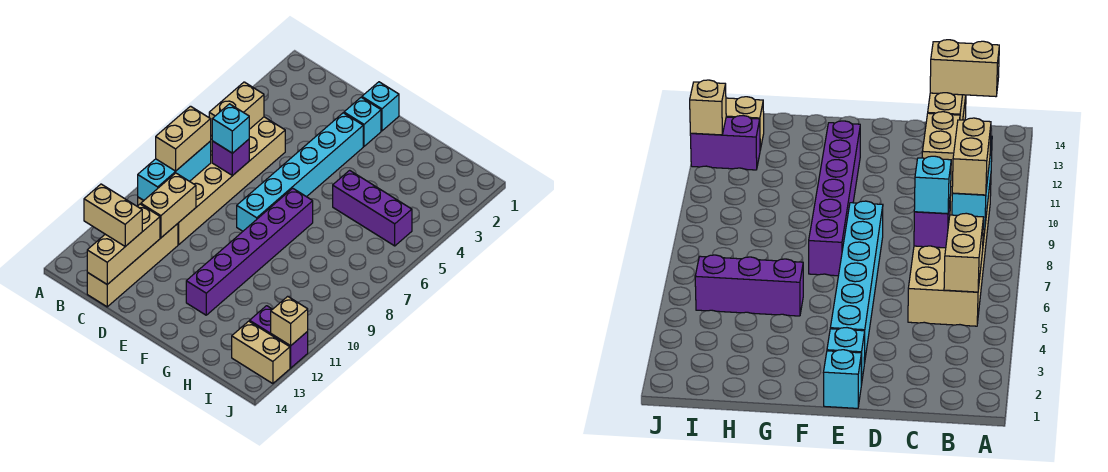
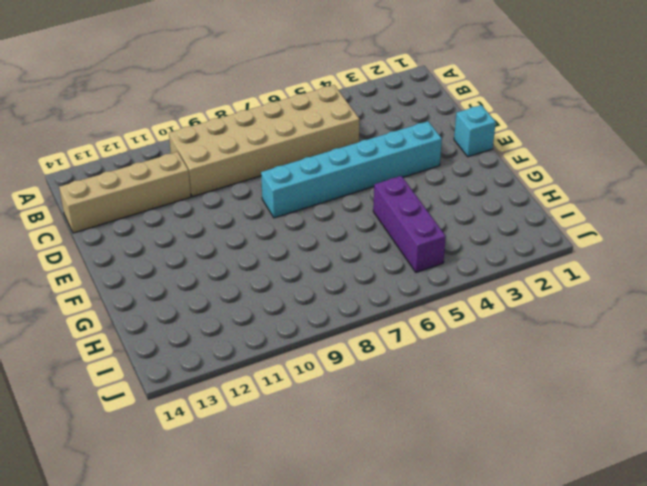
none -> cyan brick E2 level 1
none -> purple brick F7:F12 level 1
none -> purple brick I12:J12 level 1

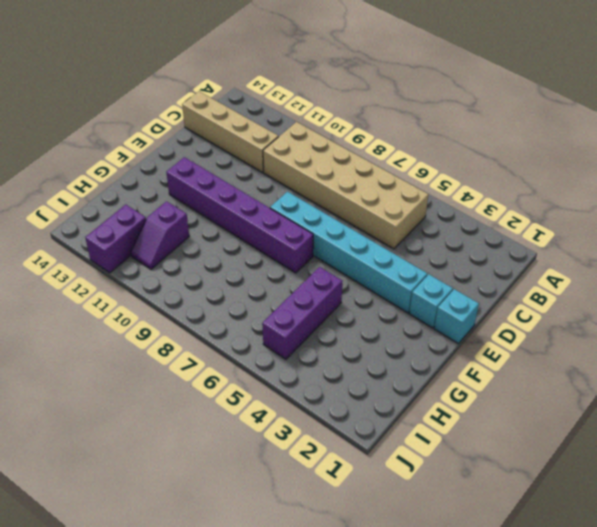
purple slope H11:I11 level 1 top H -> none
none -> tan brick I13:J13 level 1
none -> tan brick B5:B6 level 2
none -> cyan brick B8:B10 level 2

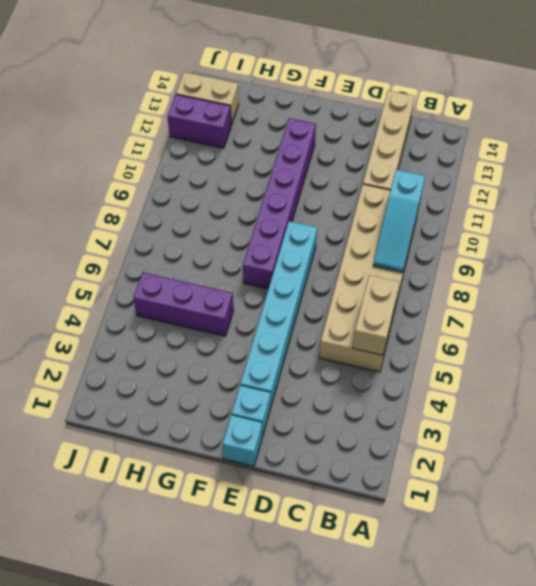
cyan slope B8:B10 level 2 top 10 -> cyan brick B8:B10 level 2
none -> purple brick C7 level 2
none -> tan brick C10:C11 level 2
none -> tan brick C12:C14 level 2

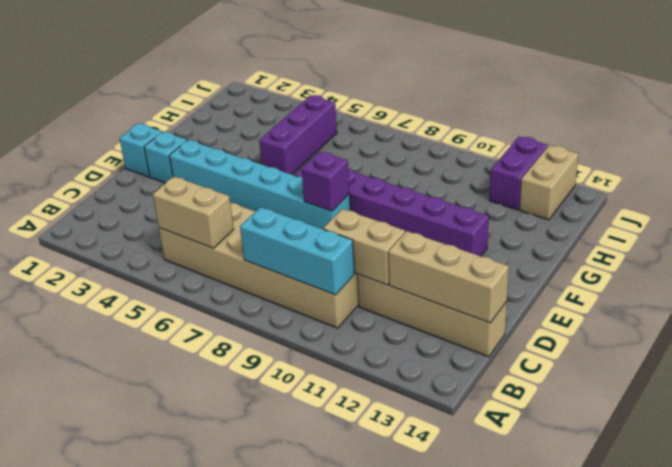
purple brick E8 level 2 -> purple brick C7 level 2
none -> tan brick J12 level 2
none -> tan brick B8:B9 level 3
none -> tan brick B13:C13 level 3

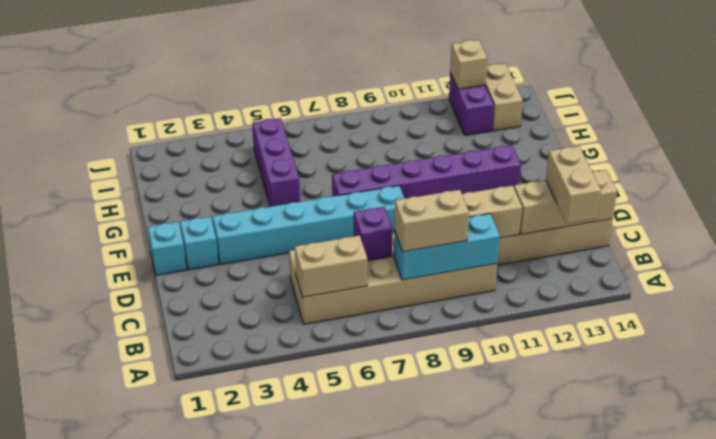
none -> cyan brick C7 level 3

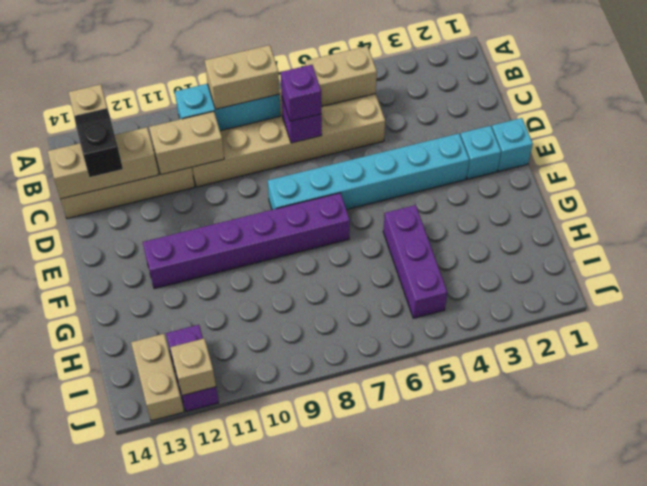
purple brick C7 level 3 -> cyan brick C7 level 3
black slope C13:D13 level 4 top D -> none

